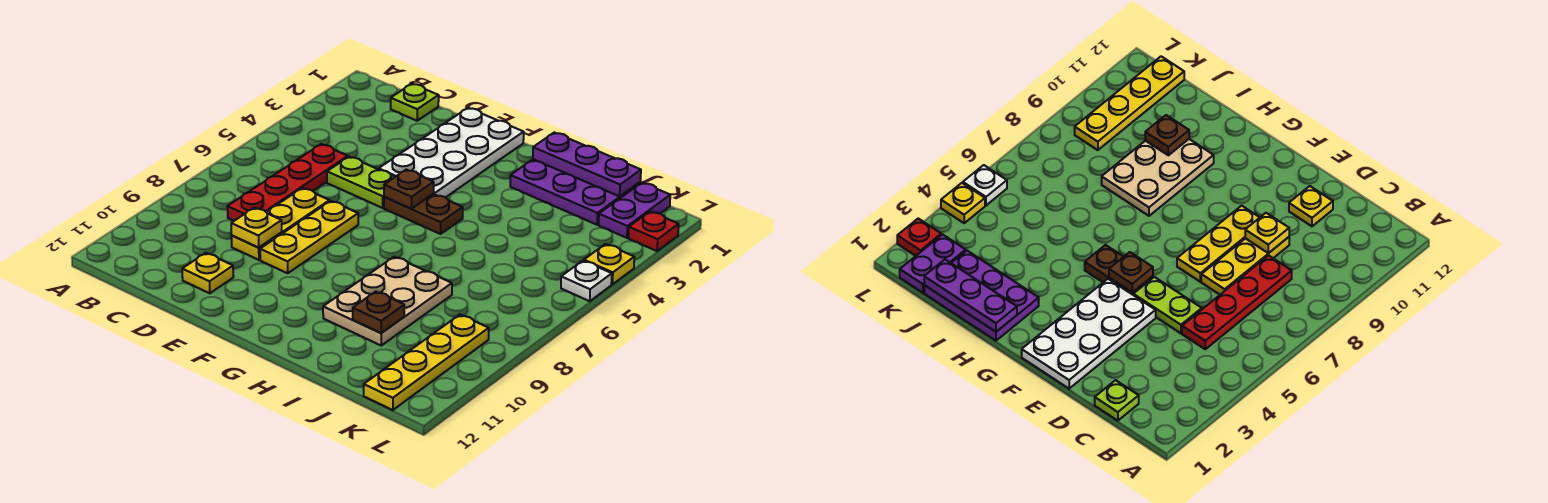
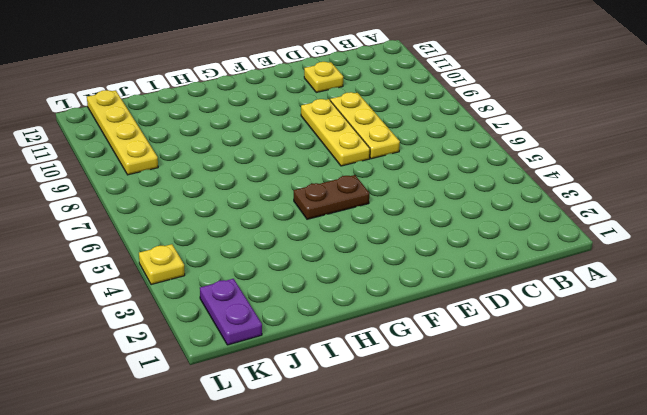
none -> lime plate C1 level 1
none -> red plate C5:C8 level 1
none -> lime plate D5:E5 level 1

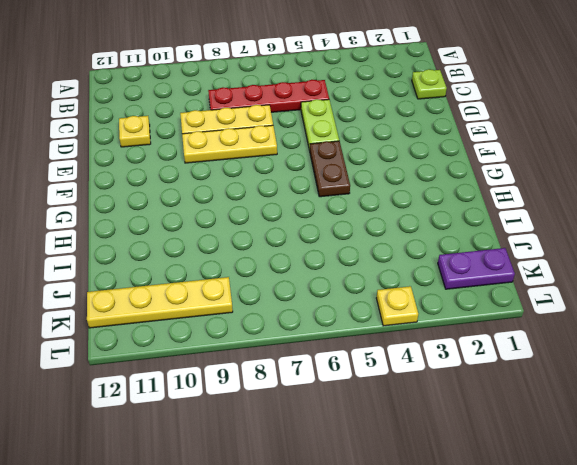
none -> white plate E1:F4 level 1
none -> purple plate H1:J2 level 1
none -> tan plate H8:I10 level 1

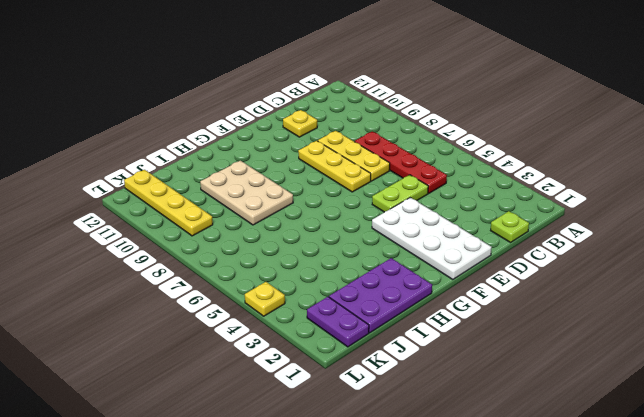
none -> brown plate F5:G5 level 1
none -> red plate L2 level 1
none -> white plate L5 level 1

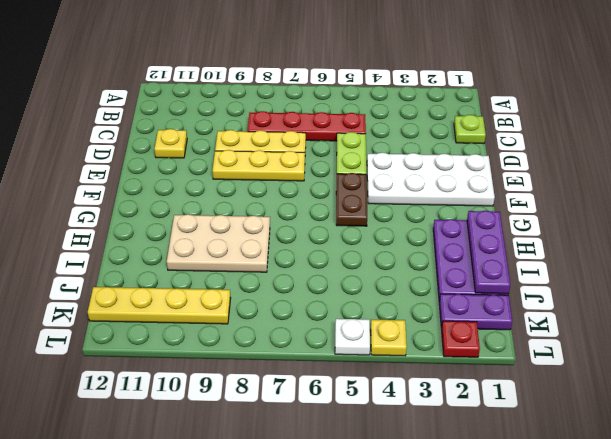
none -> yellow plate D9 level 2
none -> brown plate F5 level 2
none -> brown plate I10 level 2

